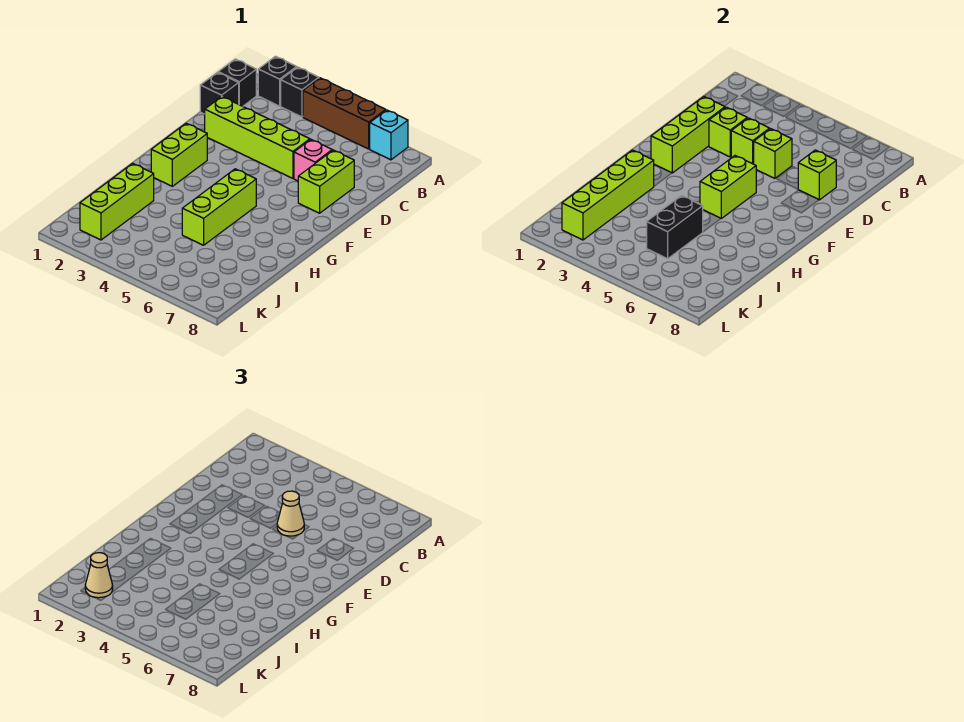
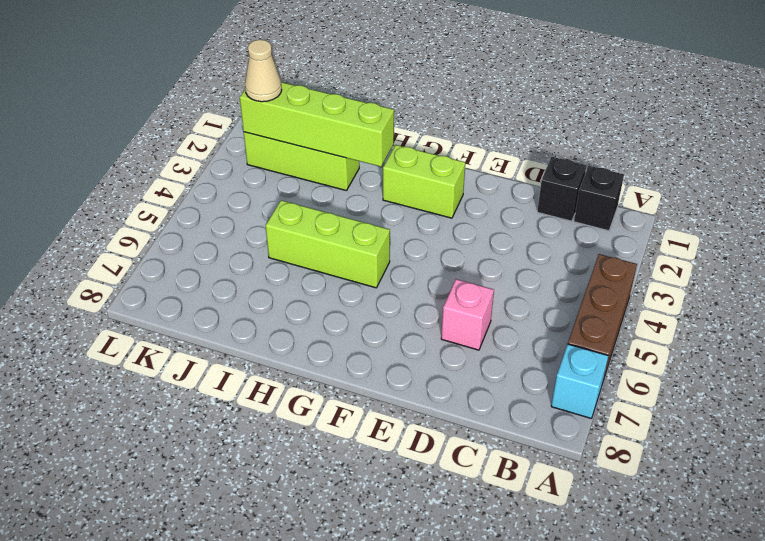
none -> black brick A2 level 1
none -> black brick A3 level 1
none -> lime brick D2:D5 level 1

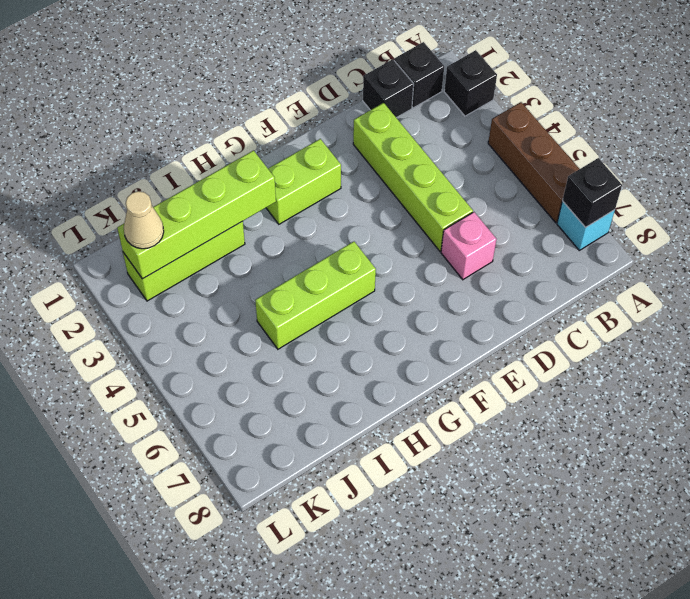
black brick A7 level 2 -> black brick A3 level 1
none -> lime brick D7:E7 level 1
none -> lime brick D2:F2 level 2
none -> lime brick D3 level 2

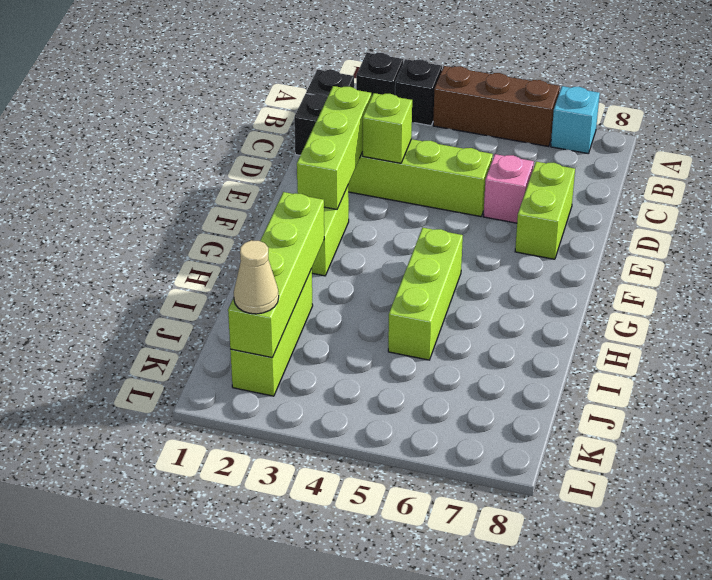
none -> lime brick D4 level 2
none -> lime brick D5 level 2
none -> lime brick D7 level 2

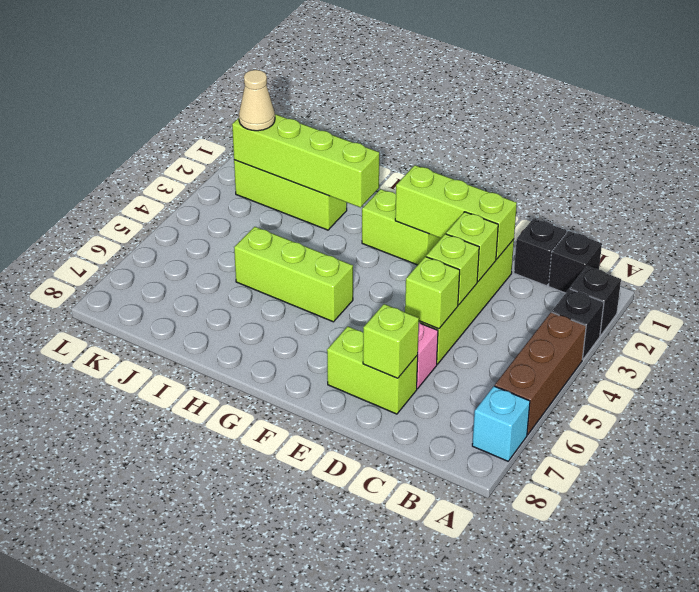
none -> lime brick F5:G5 level 2
none -> black brick I5:J5 level 2
none -> tan cone D5 level 3

